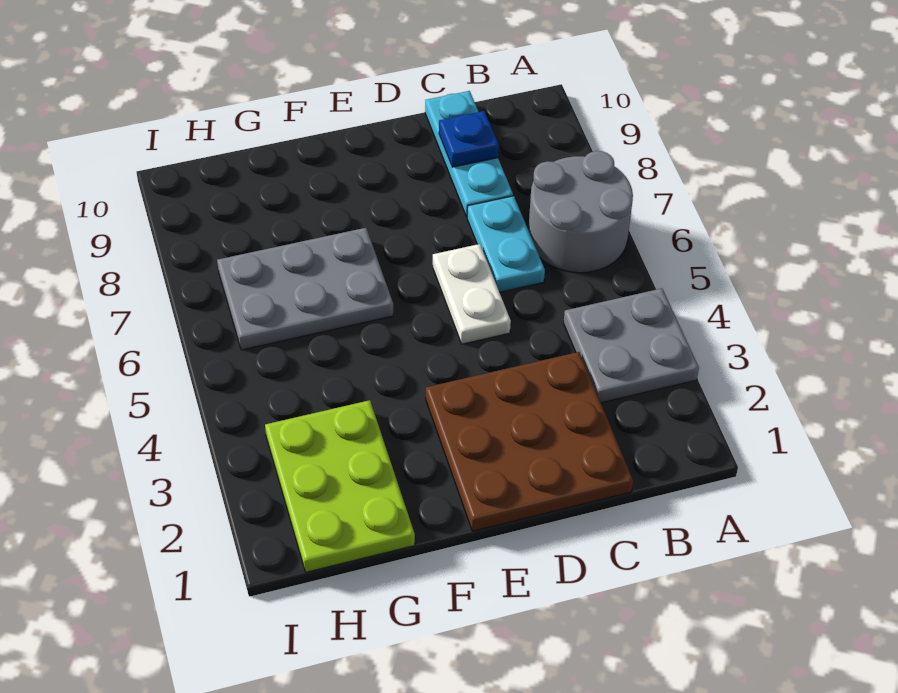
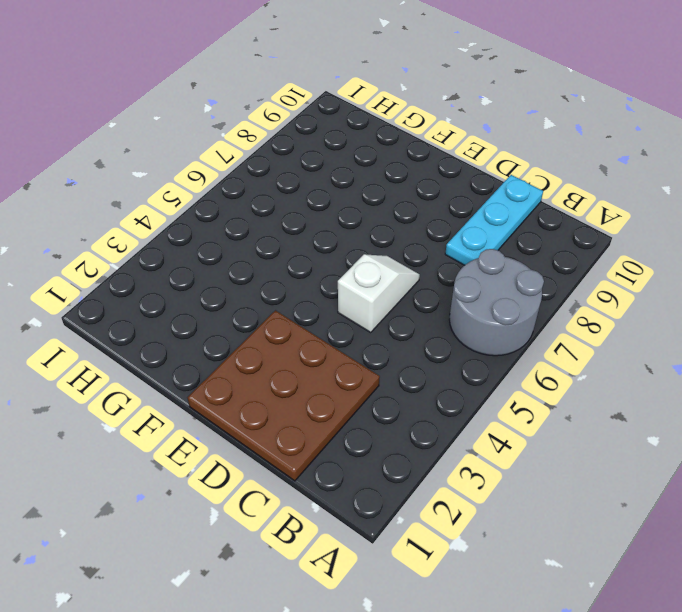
white slope D5:D6 level 1 top 5 -> white plate D5:D6 level 1
none -> grey plate A3:B4 level 1
none -> cyan plate C6:C7 level 1

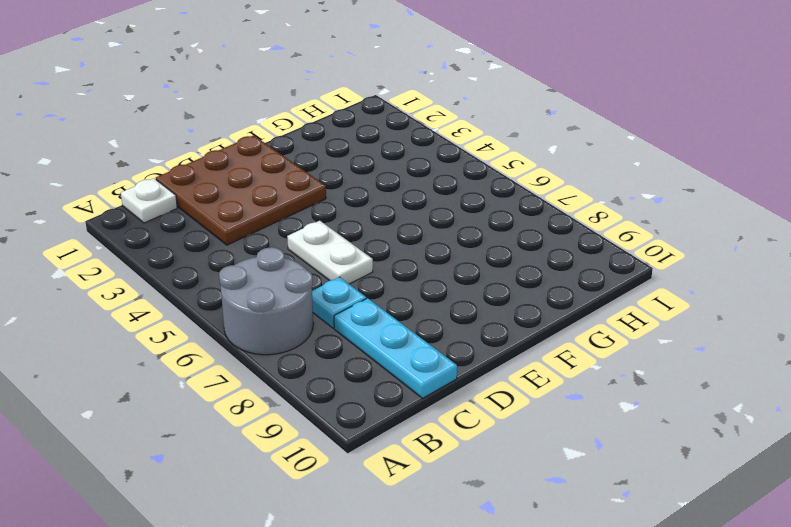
white plate B1 level 1 -> none
cyan plate C7 level 1 -> cyan plate C6:C7 level 1
none -> grey plate A3:B4 level 1
none -> grey plate F6:H7 level 1

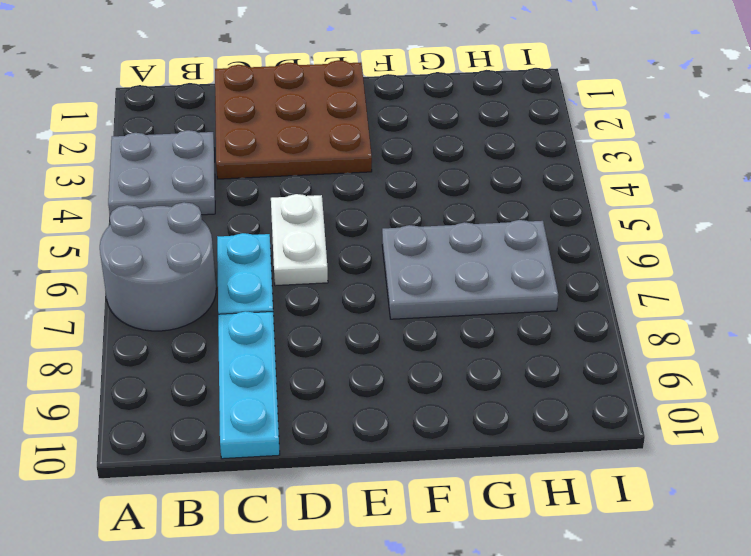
none -> lime plate G1:H3 level 1
none -> blue plate C9 level 2

